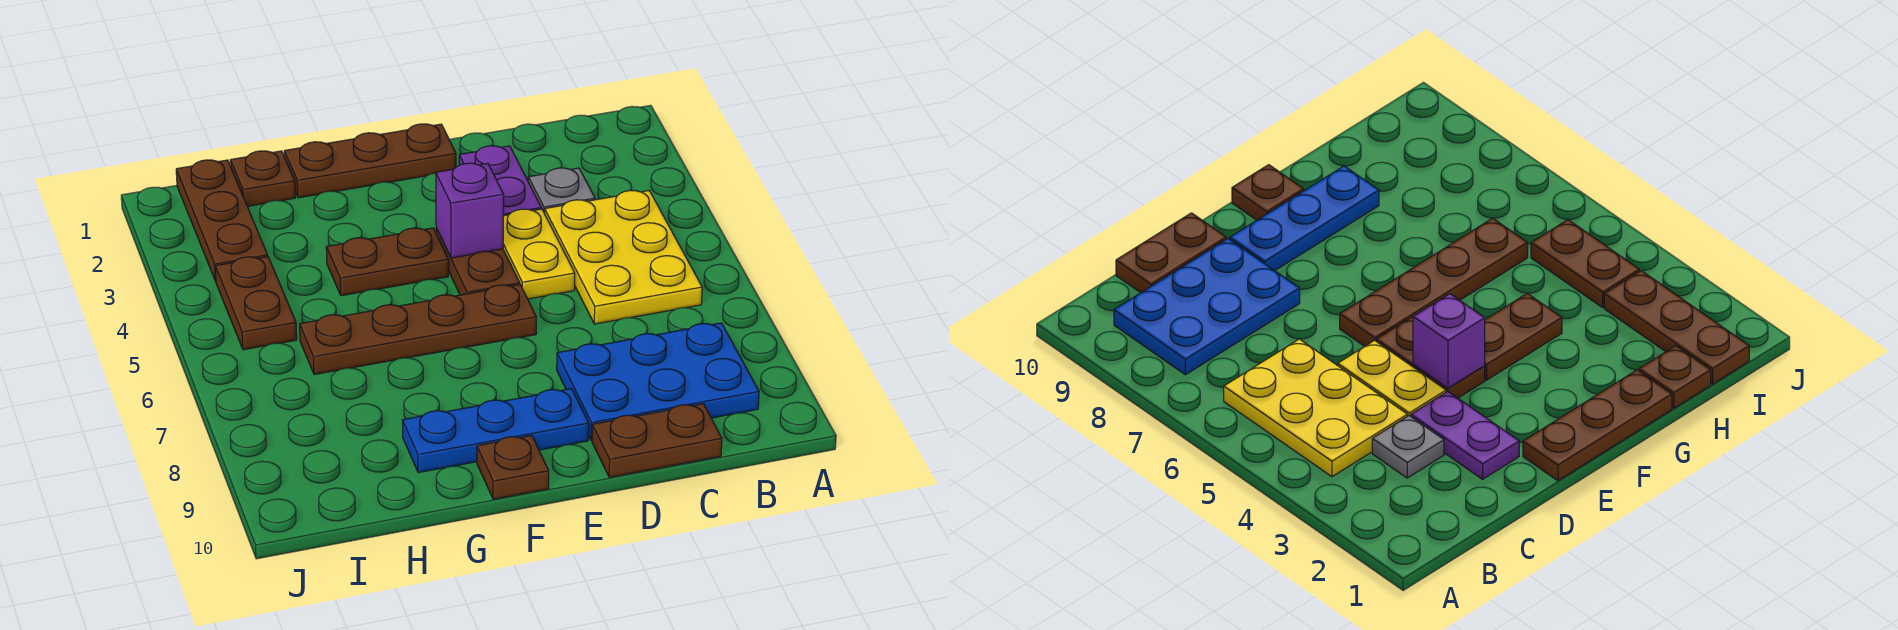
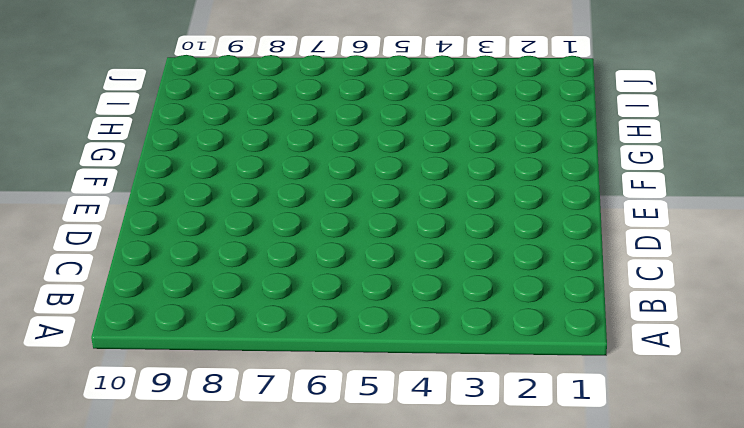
none -> yellow plate B4:C6 level 1
none -> blue plate B8:D9 level 1
none -> grey plate C3 level 1

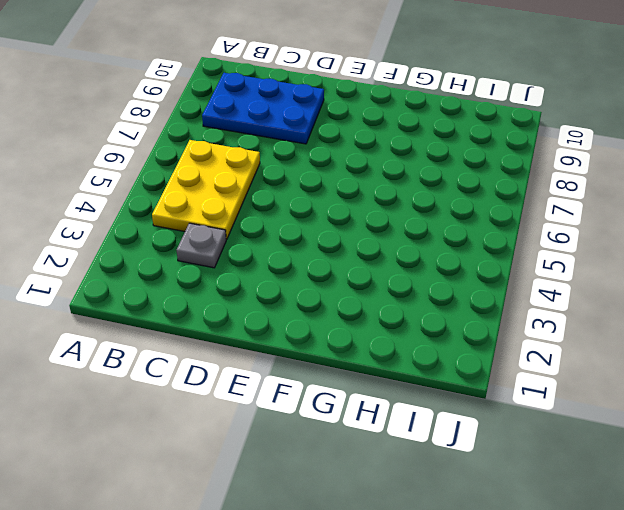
none -> brown plate C10:D10 level 1
none -> purple plate D2:D3 level 1
none -> yellow plate D4:D5 level 1

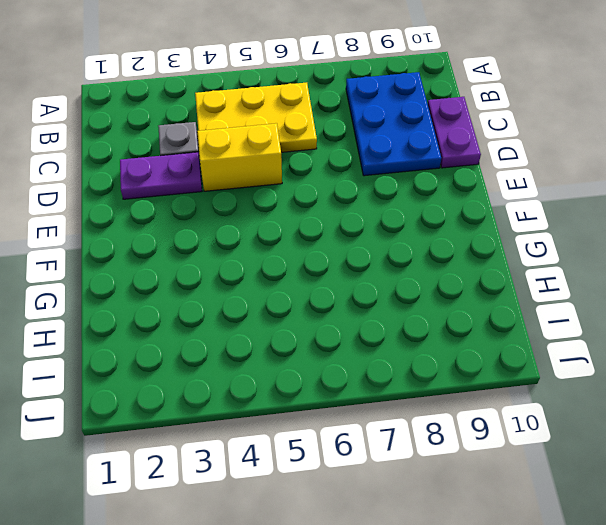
purple plate C10:D10 level 1 -> brown plate C10:D10 level 1
yellow brick D4:D5 level 1 -> yellow plate D4:D5 level 1
none -> brown plate E1:G1 level 1
none -> brown plate E4:E5 level 1
none -> brown plate E6:H6 level 1

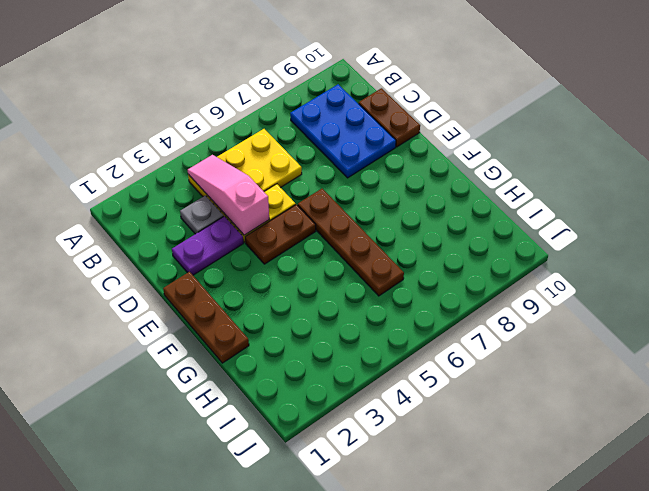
pink slope B4:D4 level 2 top D -> none
none -> blue plate E9:G9 level 1
none -> brown plate F4:G4 level 1
none -> brown plate F10 level 1

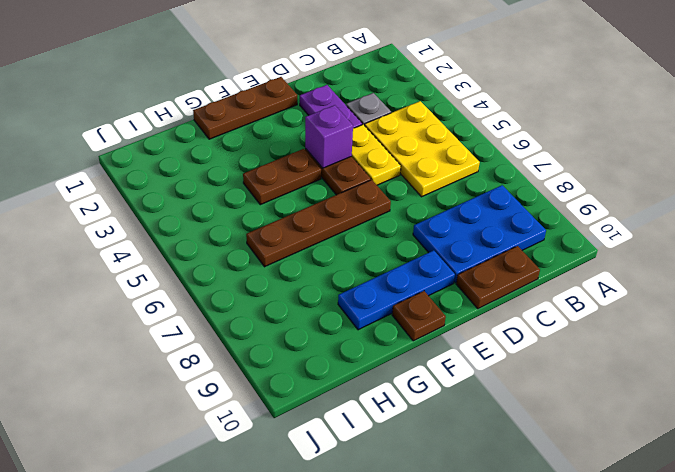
none -> brown plate H1 level 1
none -> brown plate I1:I3 level 1
none -> brown plate I4:I5 level 1

